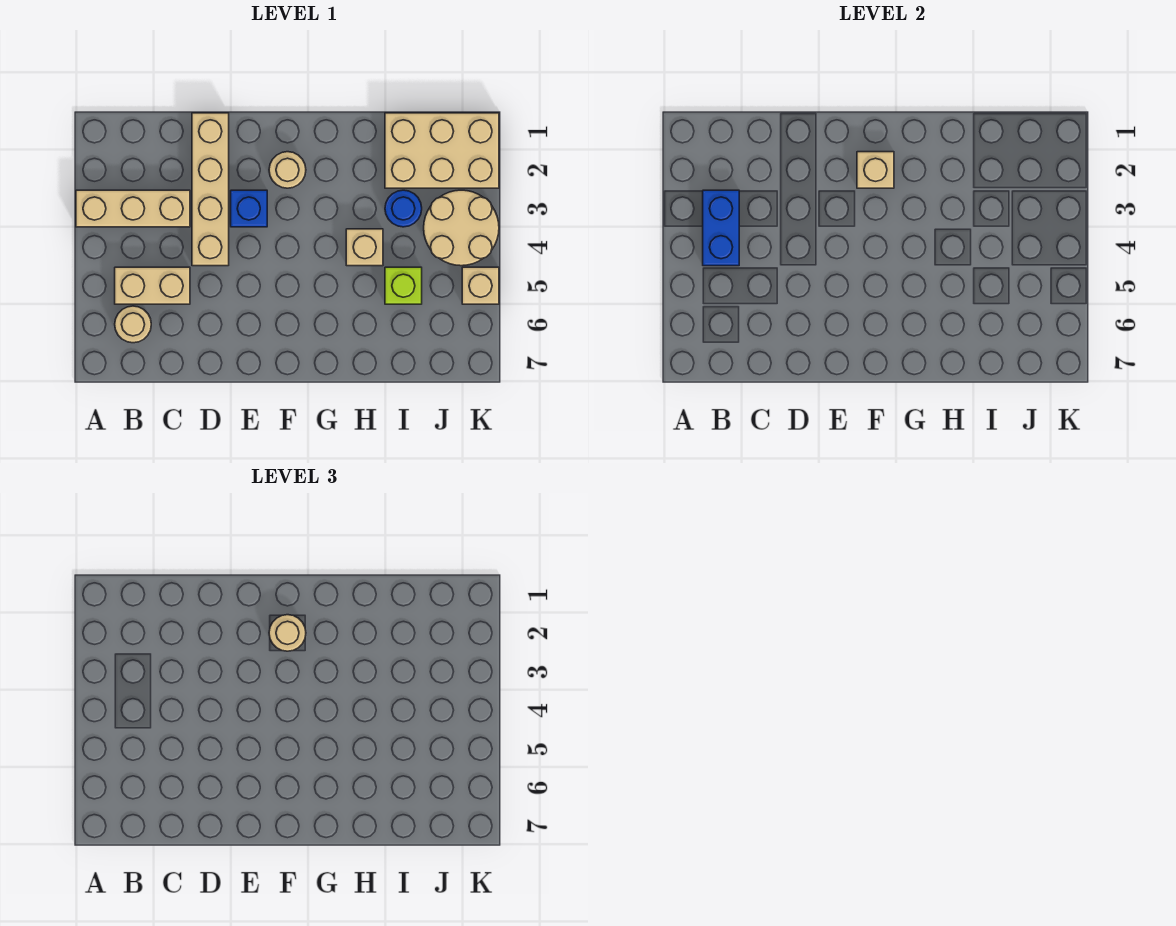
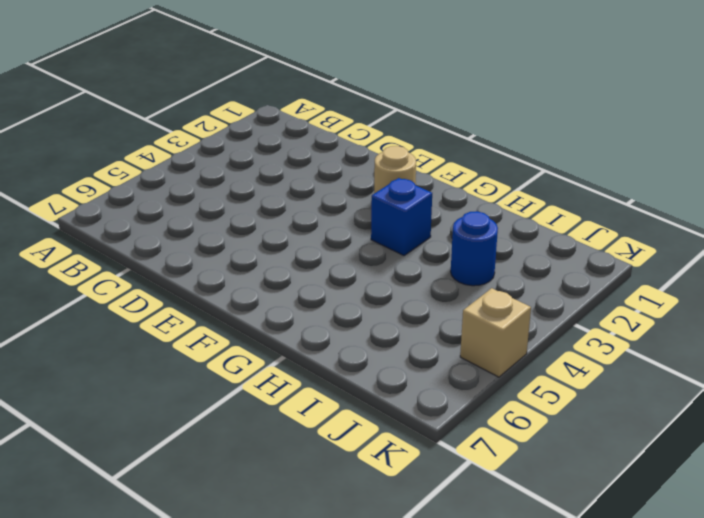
blue brick G3 level 1 -> blue brick E3 level 1
none -> tan brick A3:C3 level 1
none -> tan brick B5:C5 level 1
none -> tan round brick B6 level 1

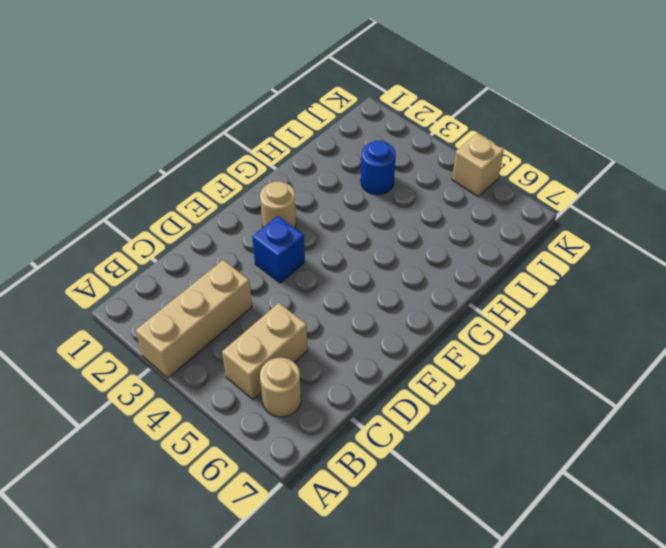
none -> tan brick D1:D4 level 1
none -> tan brick H4 level 1
none -> tan brick I1:K2 level 1

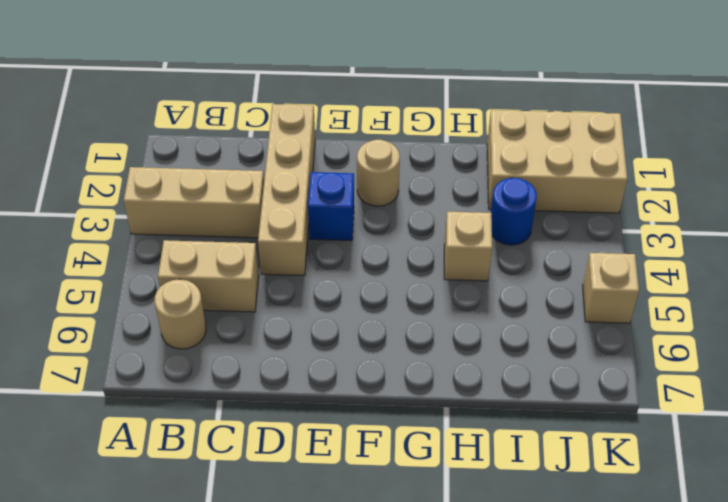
none -> lime brick I5 level 1
none -> tan round brick J3:K4 level 1
none -> blue brick B3:B4 level 2

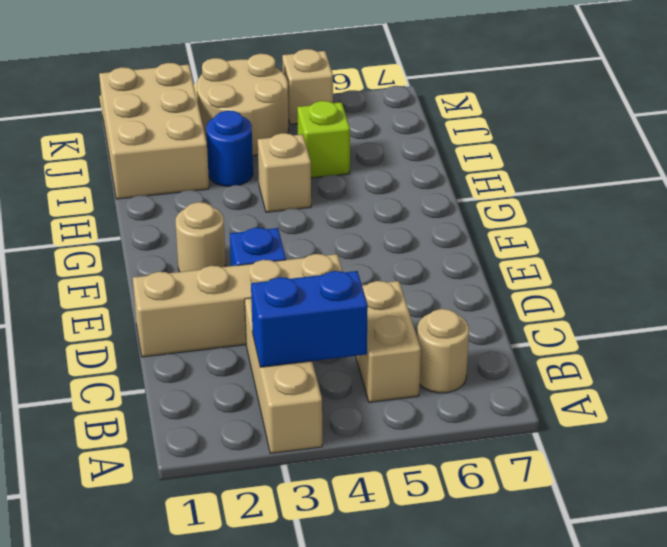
none -> tan brick F2 level 2
none -> tan round brick F2 level 3

